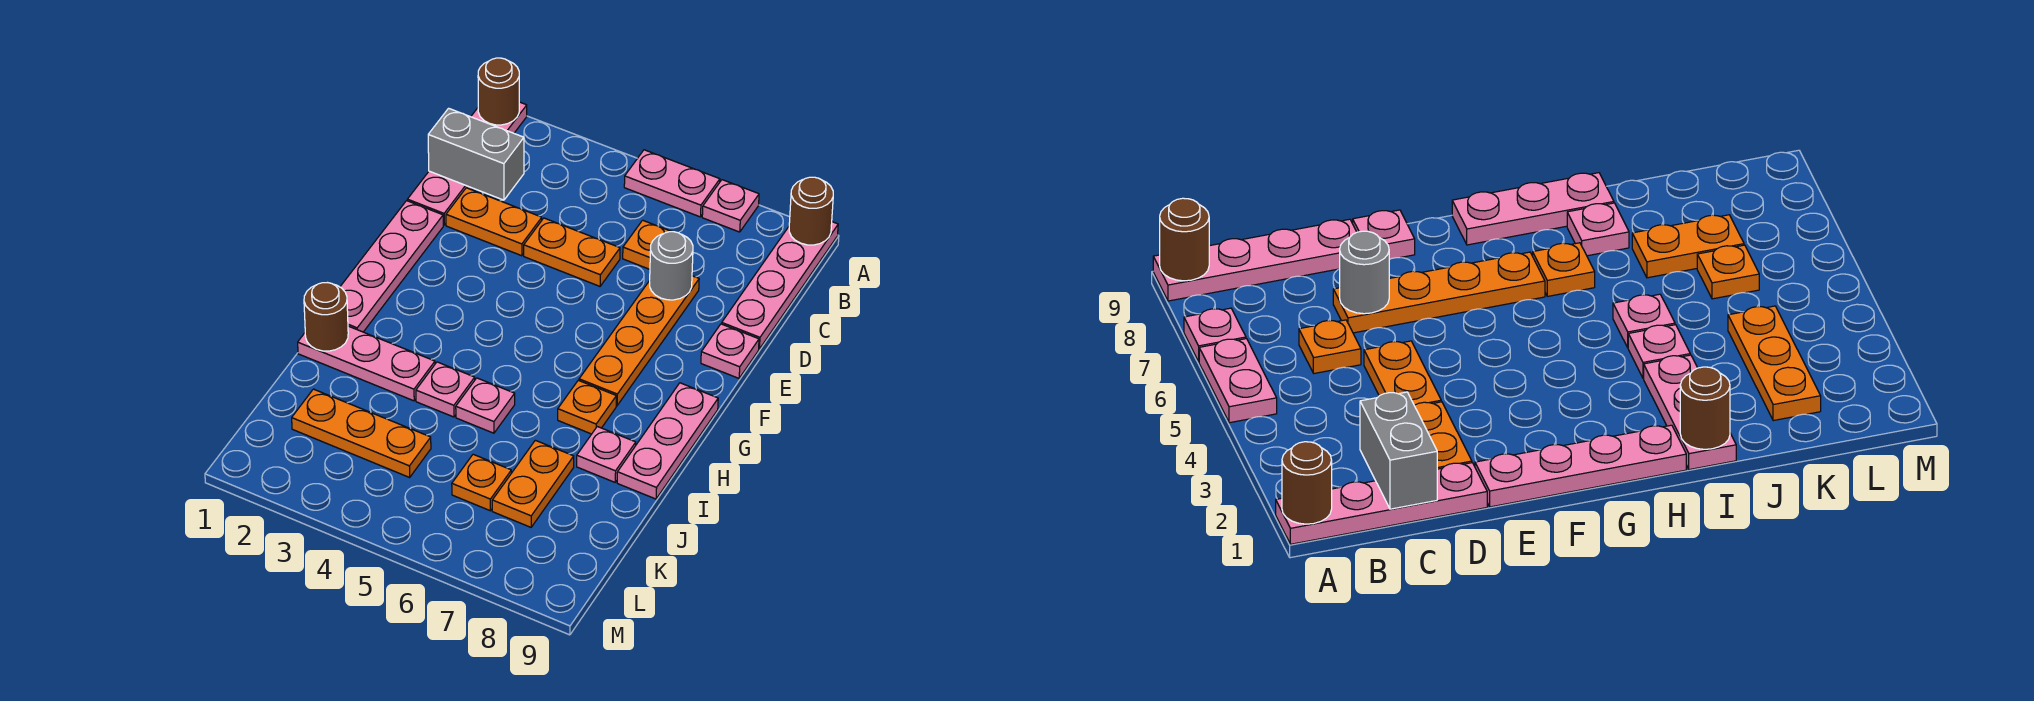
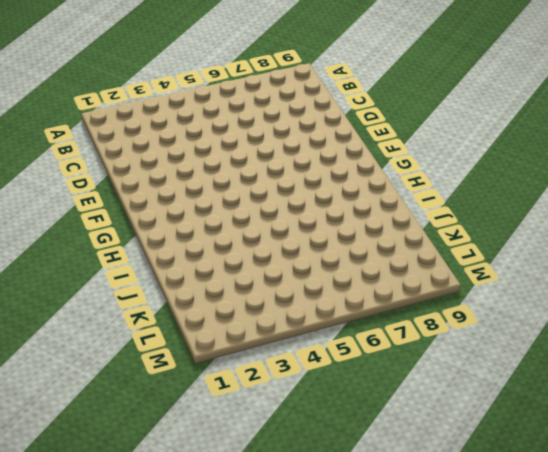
none -> pink plate A1:D1 level 1
none -> pink plate A5:A6 level 1
none -> pink plate A7 level 1

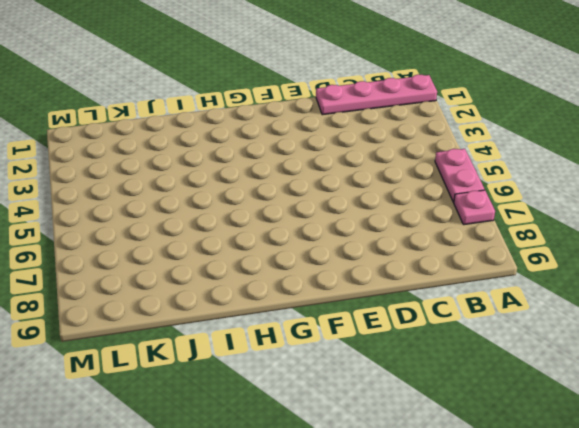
none -> pink plate A9:D9 level 1
none -> orange plate C6 level 1
none -> orange plate D2:D3 level 1

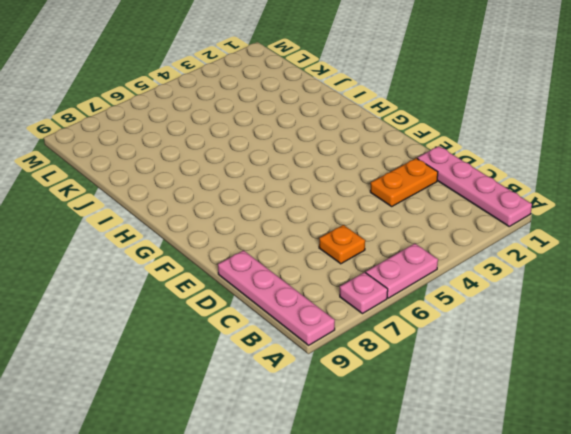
none -> orange plate D4:D5 level 1
none -> orange plate D7:G7 level 1
none -> pink plate E1:H1 level 1

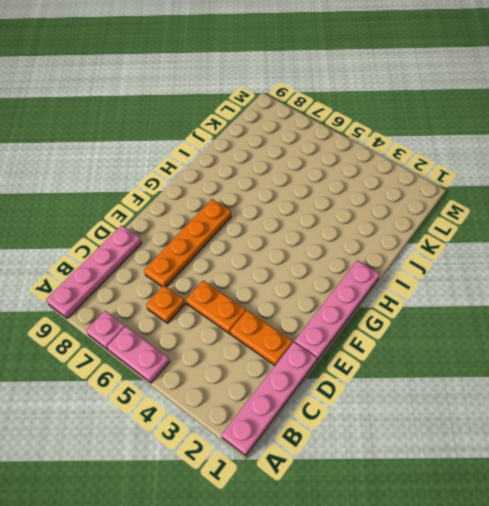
none -> pink plate E9 level 1
none -> pink plate G9:I9 level 1
none -> orange plate H7 level 1

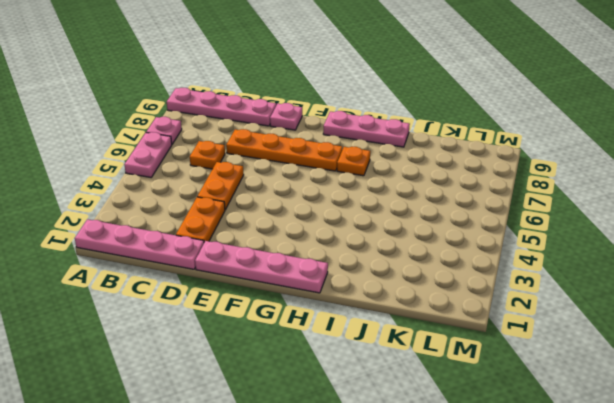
none -> pink plate I1:I3 level 1
none -> pink plate I4 level 1
none -> pink plate I5 level 1

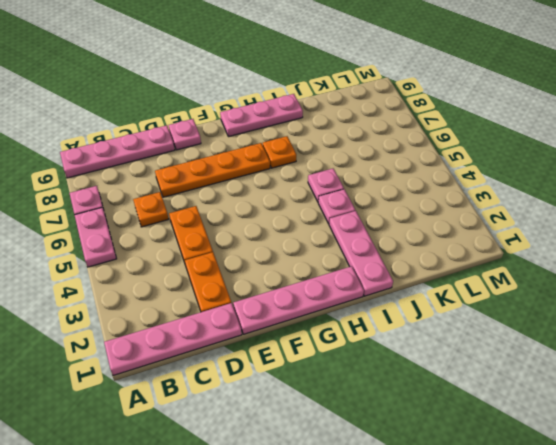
none -> pink plate I8 level 1
none -> orange plate J7:K7 level 1
none -> orange plate K2:K4 level 1

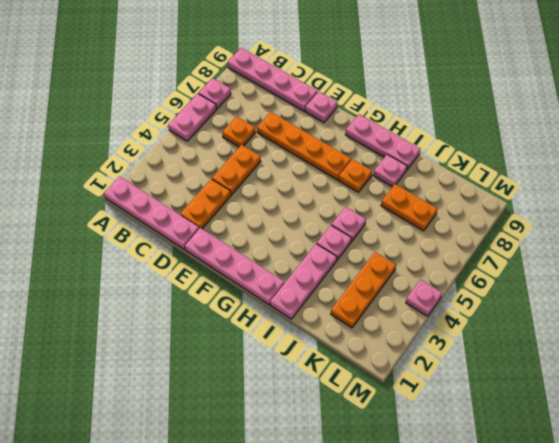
pink plate M4 level 1 -> none
none -> orange plate K6 level 1
none -> brown round brick A1 level 2
none -> brown round brick A9 level 2

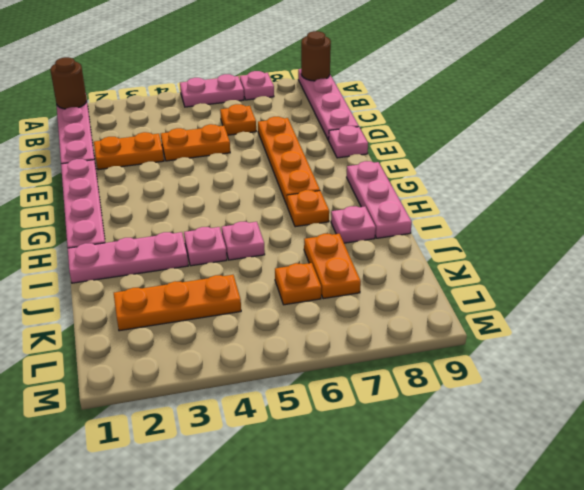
none -> grey brick C1:C2 level 2
none -> grey round brick D7 level 2
none -> brown round brick I1 level 2

